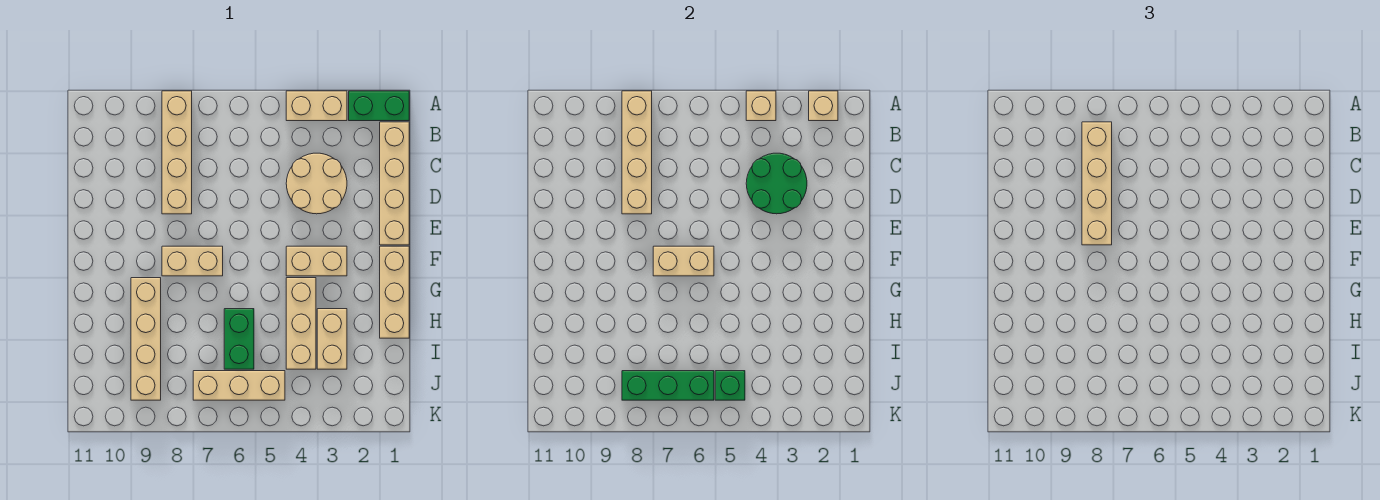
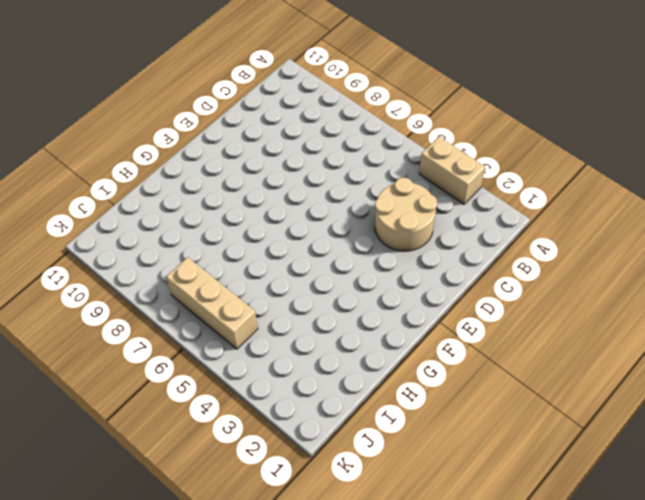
none -> green brick A1:A2 level 1
none -> tan brick A8:D8 level 1
none -> tan brick B1:E1 level 1

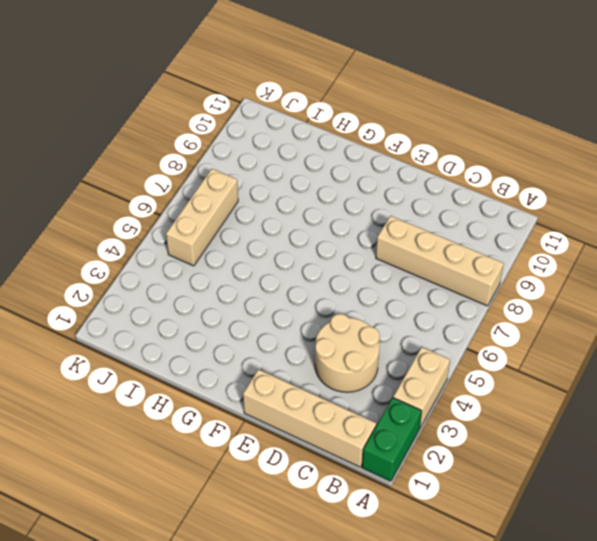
none -> tan brick F1:H1 level 1
none -> tan brick F3:F4 level 1
none -> tan brick F7:F8 level 1

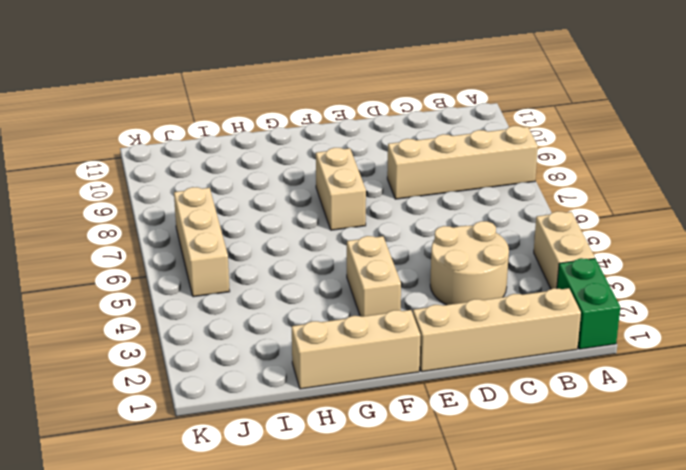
none -> tan brick G4:I4 level 1
none -> tan brick G9:J9 level 1
none -> tan brick H3:I3 level 1

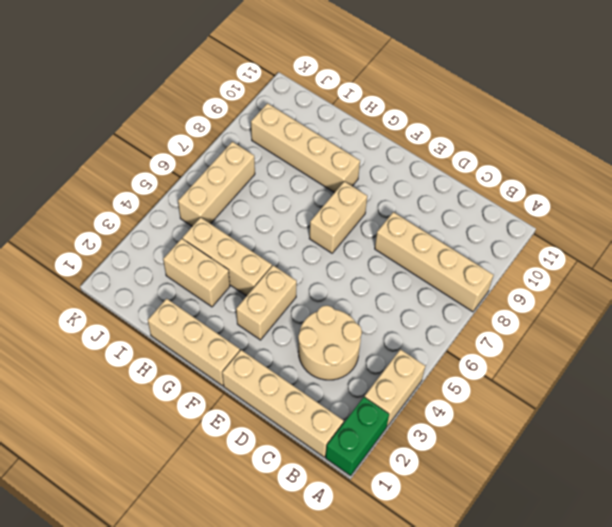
none -> green brick H6:I6 level 1
none -> tan brick A2 level 2
none -> tan brick A4 level 2

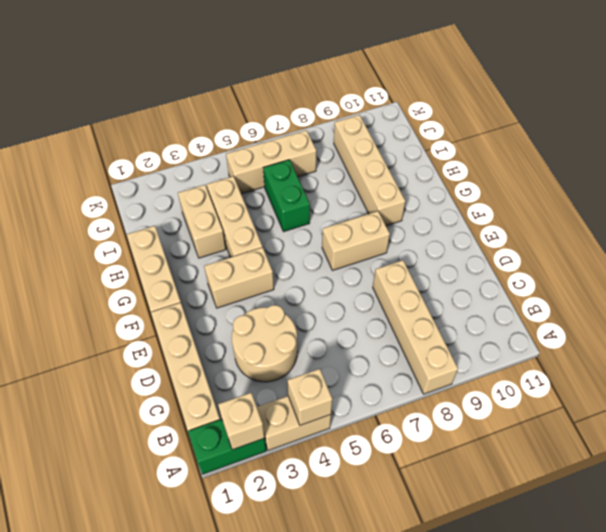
none -> tan brick A8:D8 level 2
none -> green round brick C3:D4 level 2
none -> tan brick F6:F7 level 2

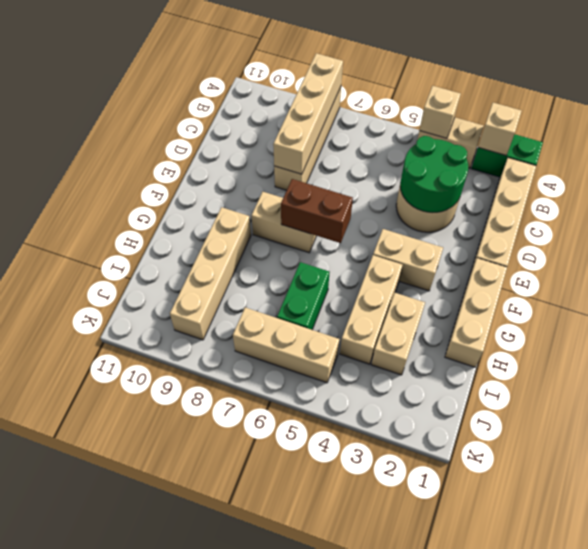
brown brick F6:F7 level 2 -> tan brick F6:F7 level 2
none -> green brick J5 level 2
none -> green brick J6:J8 level 2
none -> tan brick B8:E8 level 3

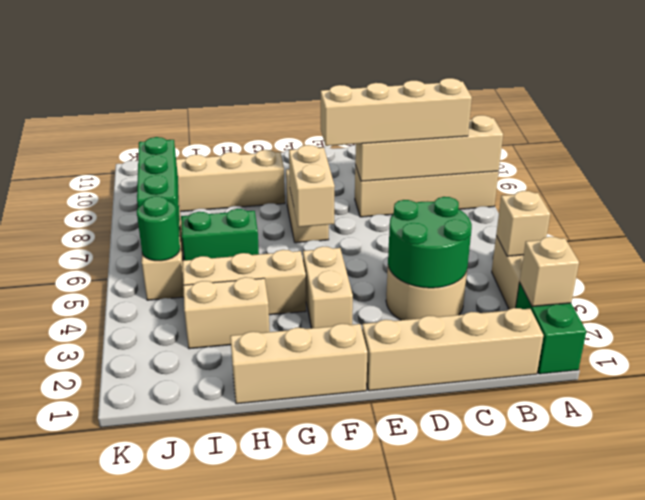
green round brick J5 level 2 -> green brick J5 level 2

